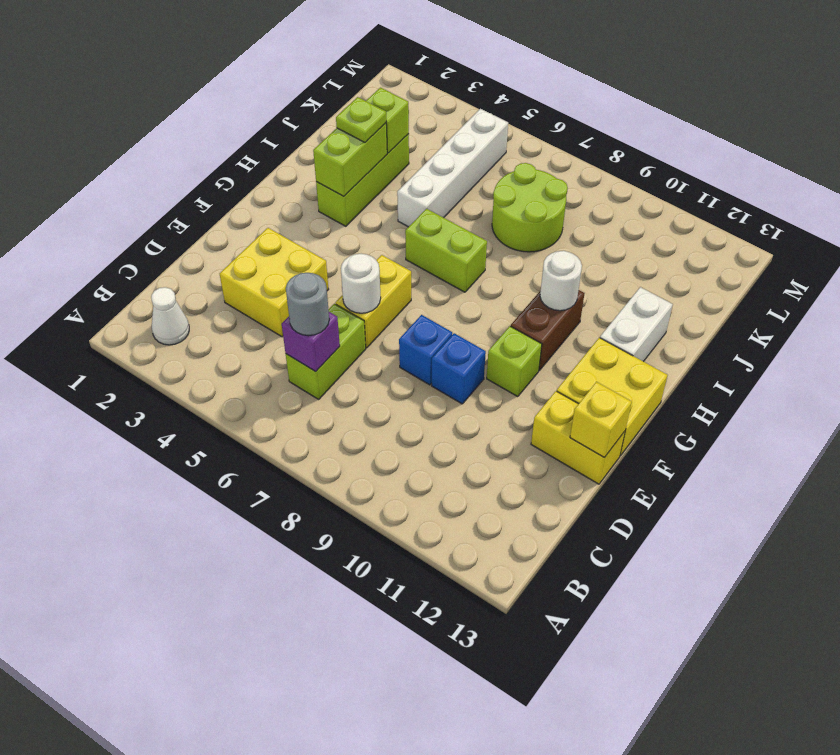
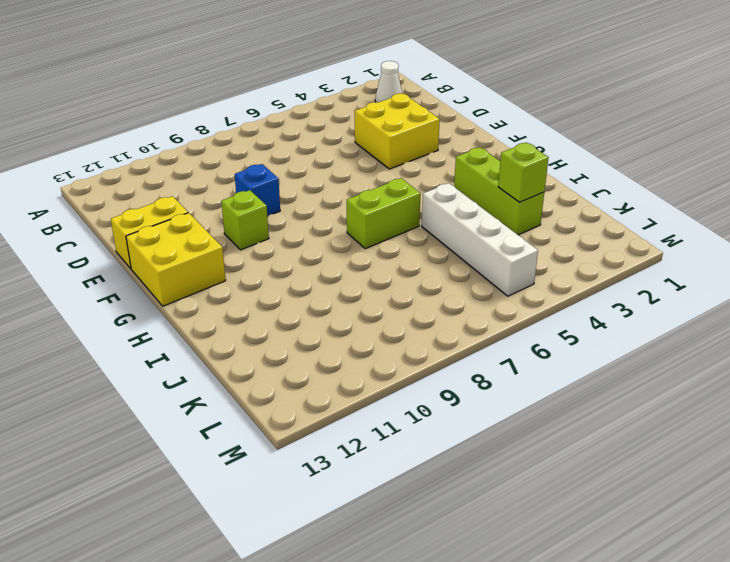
none -> lime brick C6:D6 level 1
none -> yellow brick E6:F6 level 1
none -> blue brick E8 level 1

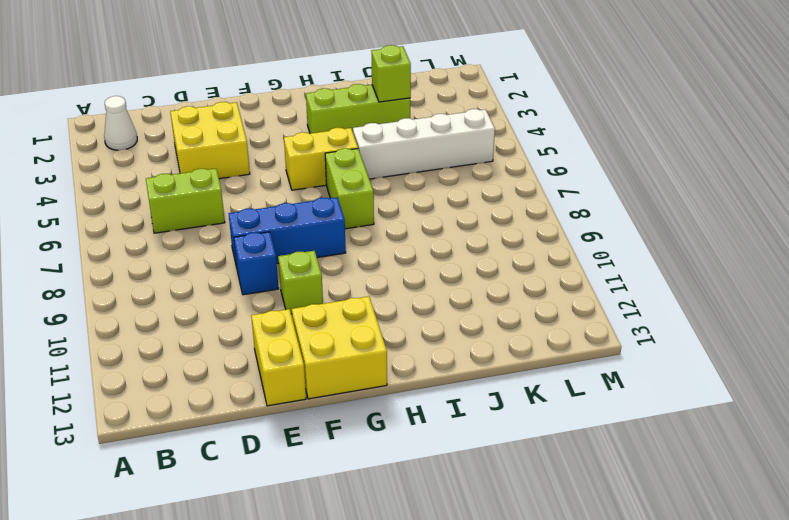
blue brick E8:G8 level 1 -> blue brick E8 level 1
yellow brick G5:H5 level 1 -> yellow brick E6:F6 level 1
none -> brown brick G10:H10 level 1
none -> white brick H12:I12 level 1
none -> lime round brick J7:K8 level 1

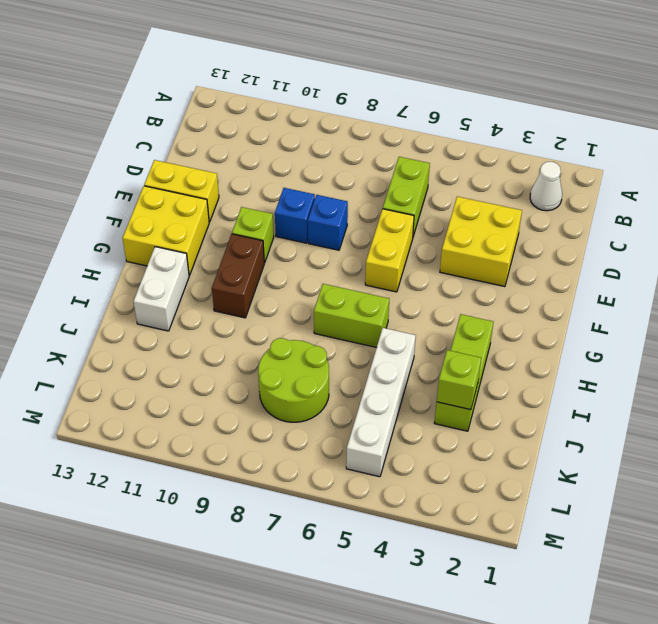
none -> purple brick C6 level 2
none -> white round brick E6 level 2
none -> yellow brick E13 level 2

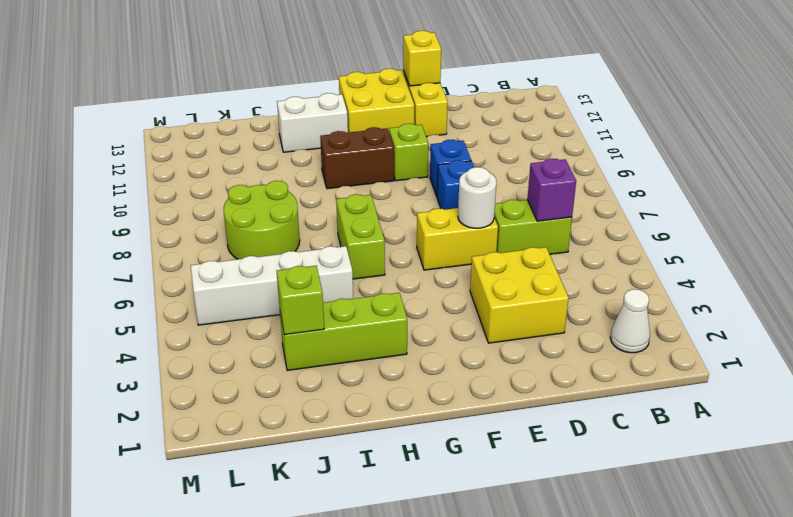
none -> lime brick H3:I3 level 2
none -> white round brick H10 level 2
none -> grey round brick C6 level 3

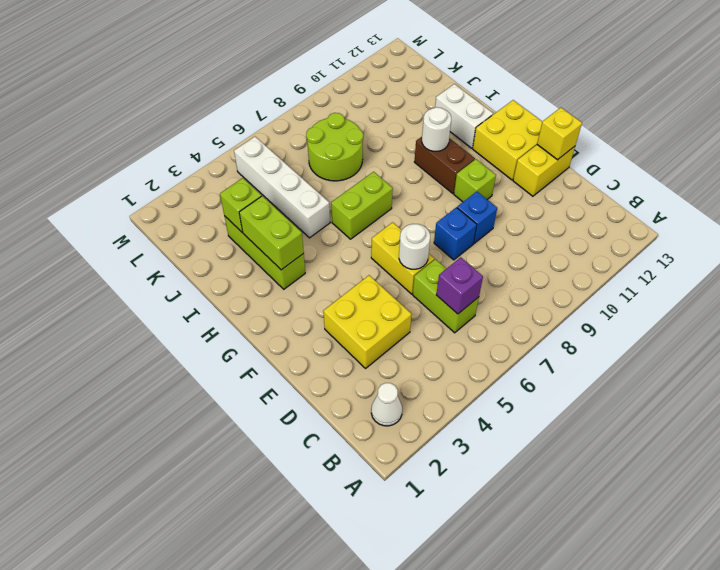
none -> grey round brick C6 level 3
none -> lime plate I3 level 3

